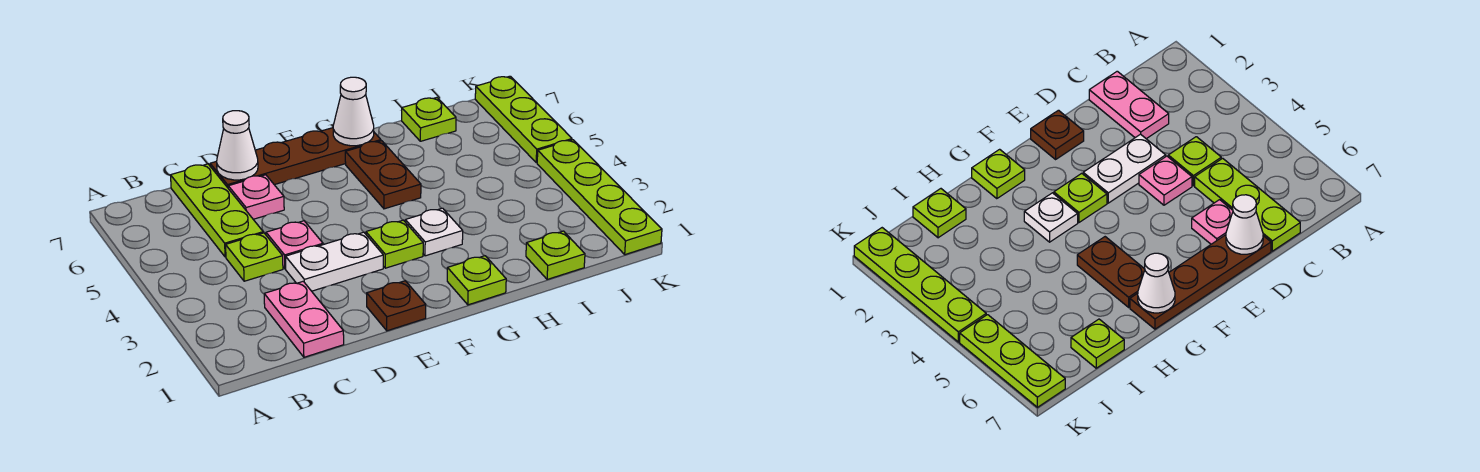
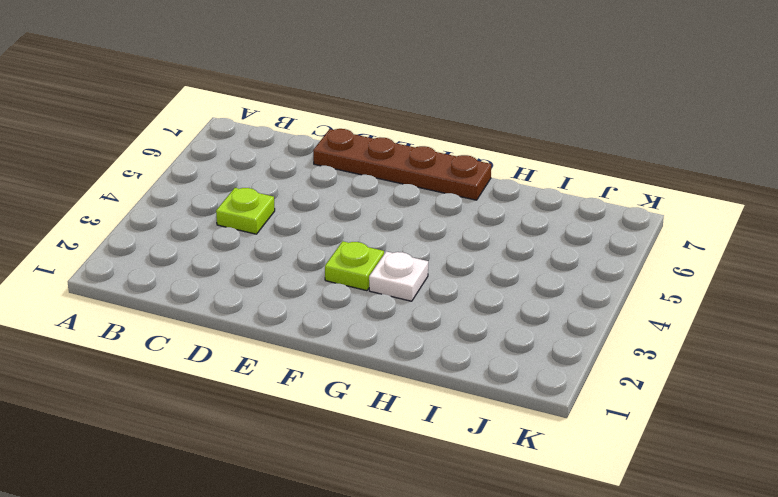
none -> pink plate C1:C2 level 1
none -> lime plate C5:C7 level 1
none -> white plate D3:E3 level 1

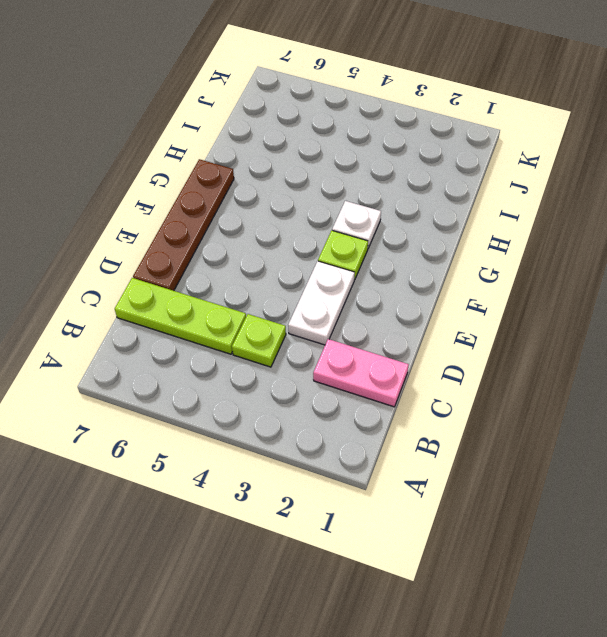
none -> pink plate D4 level 1
none -> pink plate D6 level 1
none -> brown plate E1 level 1

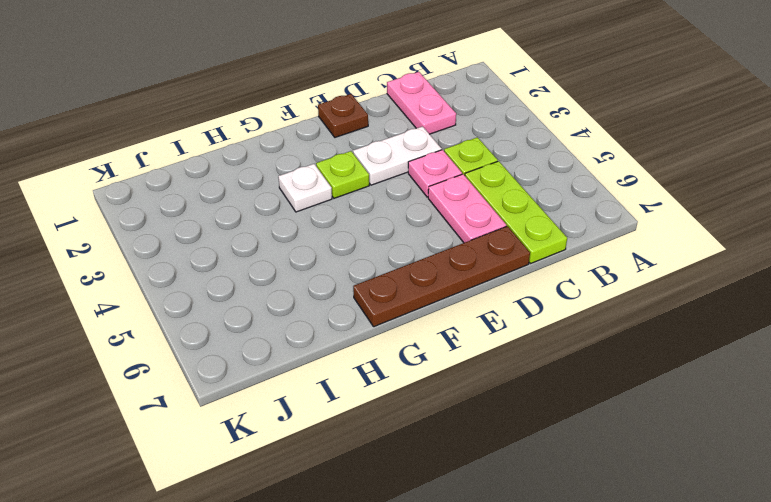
pink plate D5:D6 level 1 -> pink plate D6 level 1
none -> lime plate G1 level 1
none -> brown plate G5:G6 level 1
none -> lime plate I1 level 1

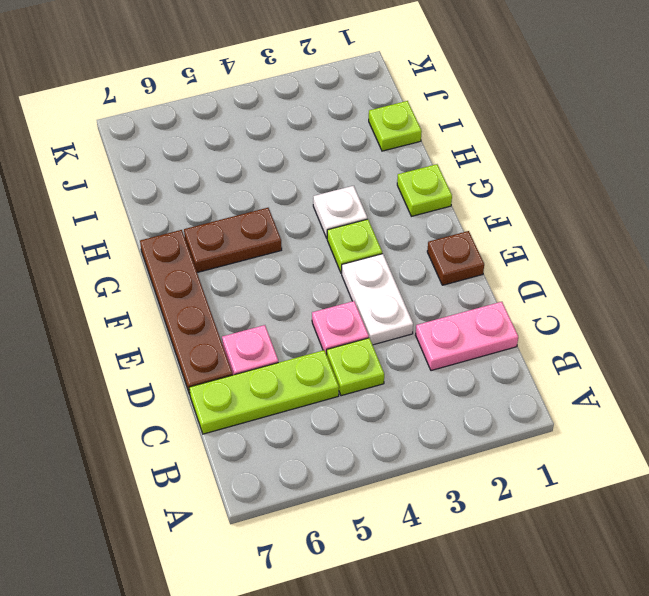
none -> lime plate I7 level 1
none -> lime plate K1:K4 level 1
none -> lime plate K5:K7 level 1

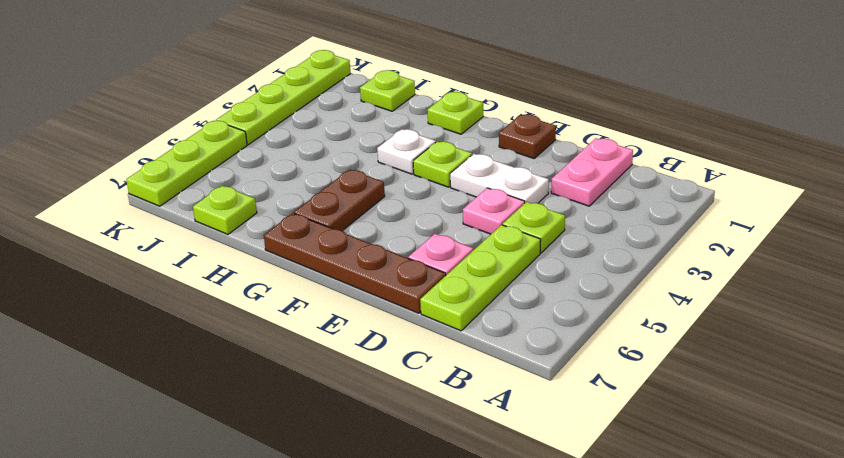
none -> white cone D7 level 2
none -> white cone G7 level 2

